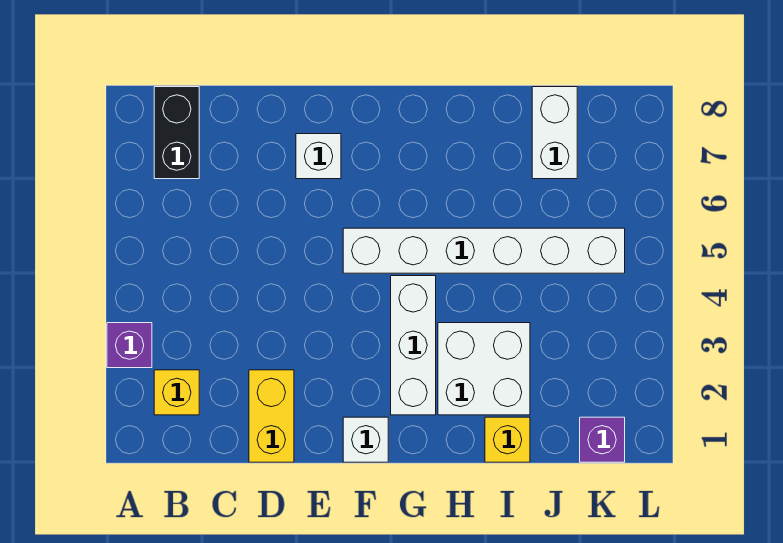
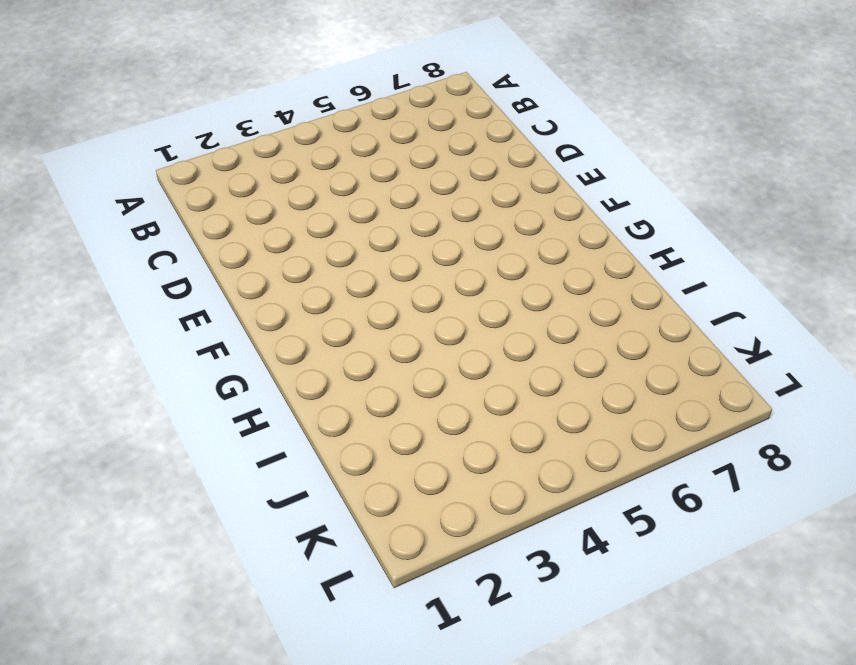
none -> purple brick A3 level 1
none -> yellow brick B2 level 1
none -> black brick B7:B8 level 1

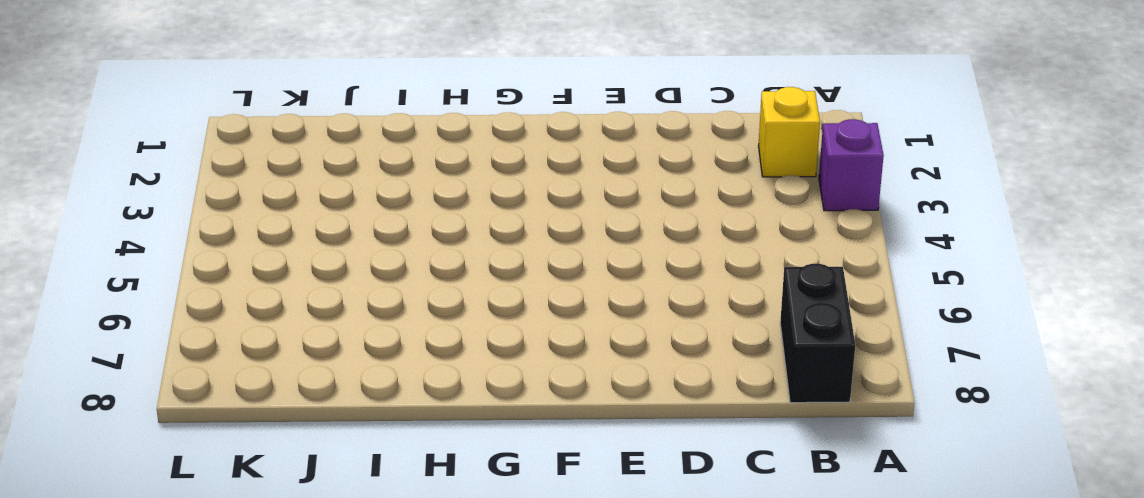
none -> yellow brick D1:D2 level 1
none -> white brick E7 level 1
none -> white brick F1 level 1

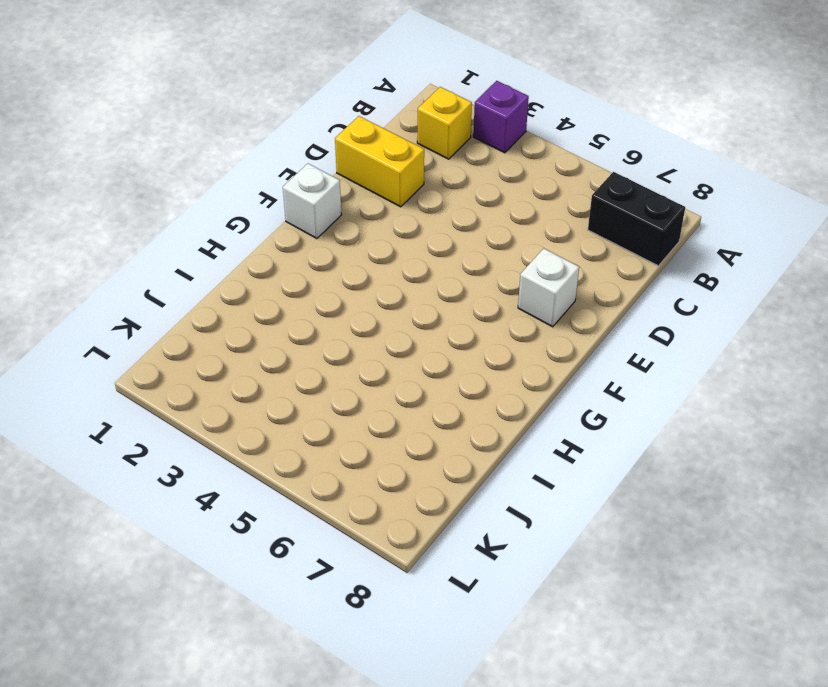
none -> white brick F5:K5 level 1
none -> white brick G2:G4 level 1
none -> white brick H2:I3 level 1

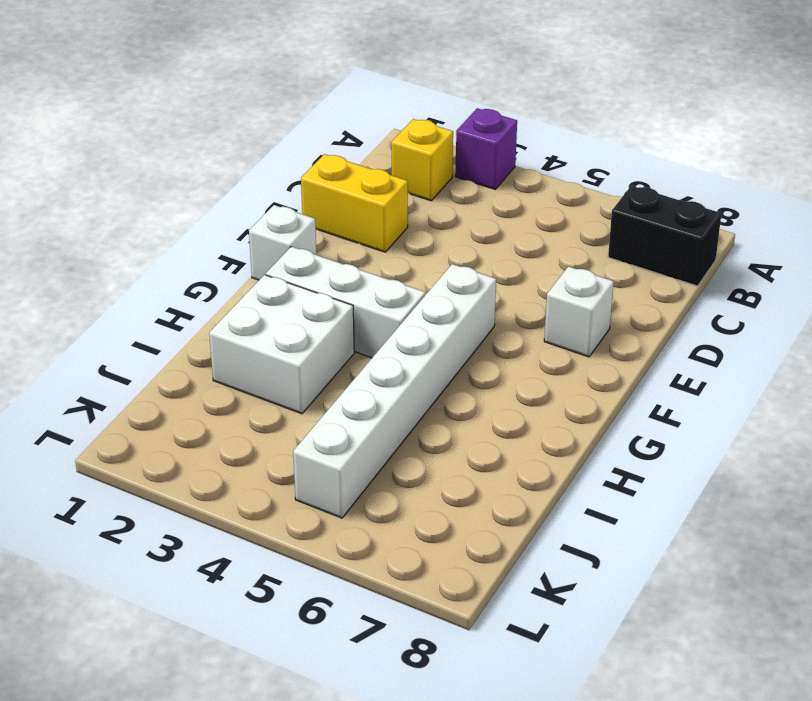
none -> yellow brick I1 level 1
none -> white brick J7:J8 level 1
none -> purple brick K1 level 1

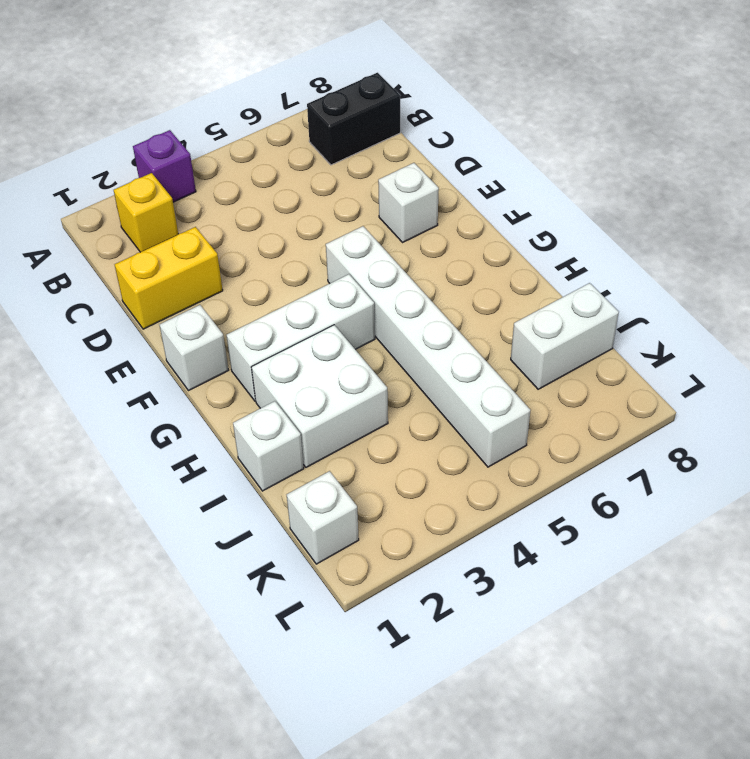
white brick I1 level 1 -> yellow brick I1 level 1
white brick K1 level 1 -> purple brick K1 level 1

